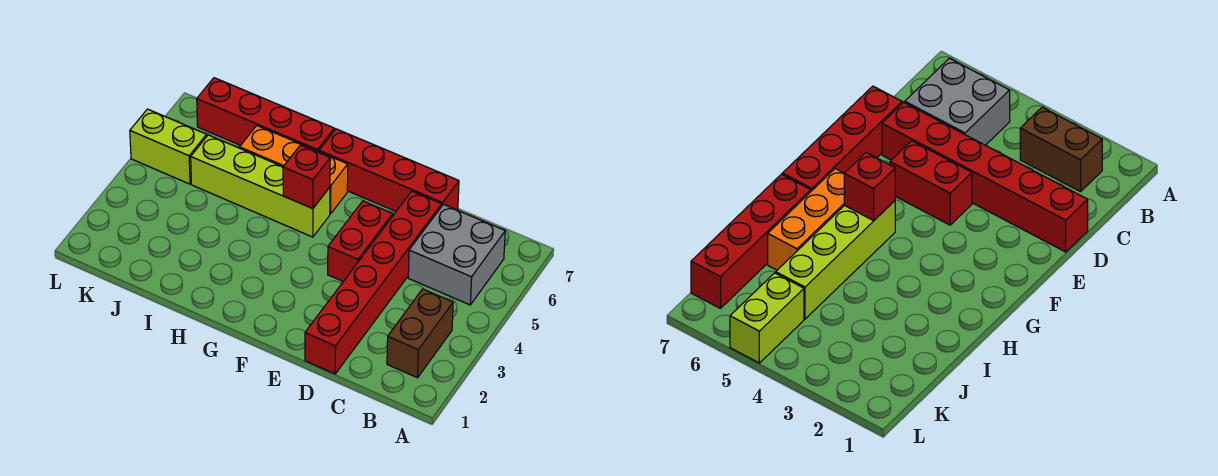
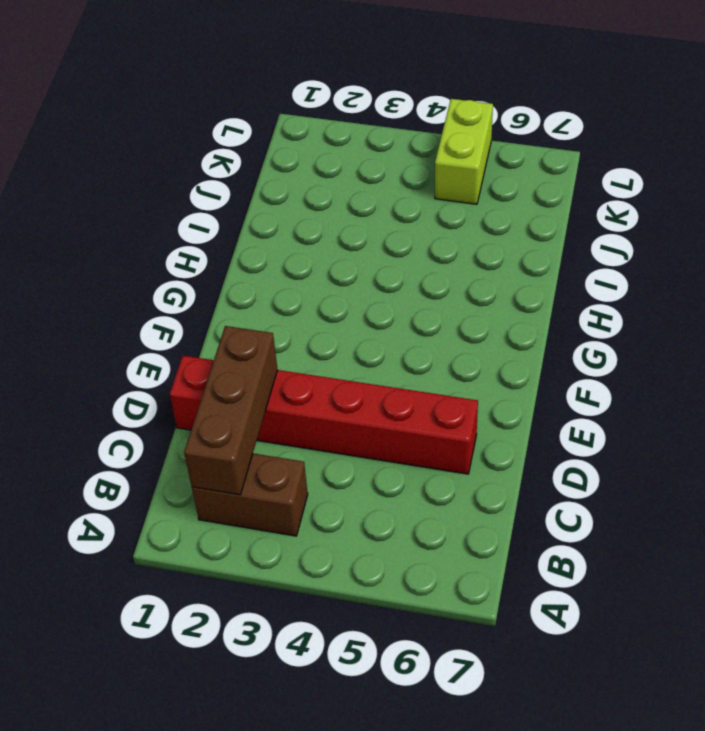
brown brick B2:D2 level 2 -> none
none -> grey brick B5:C6 level 1
none -> red brick D7:G7 level 1

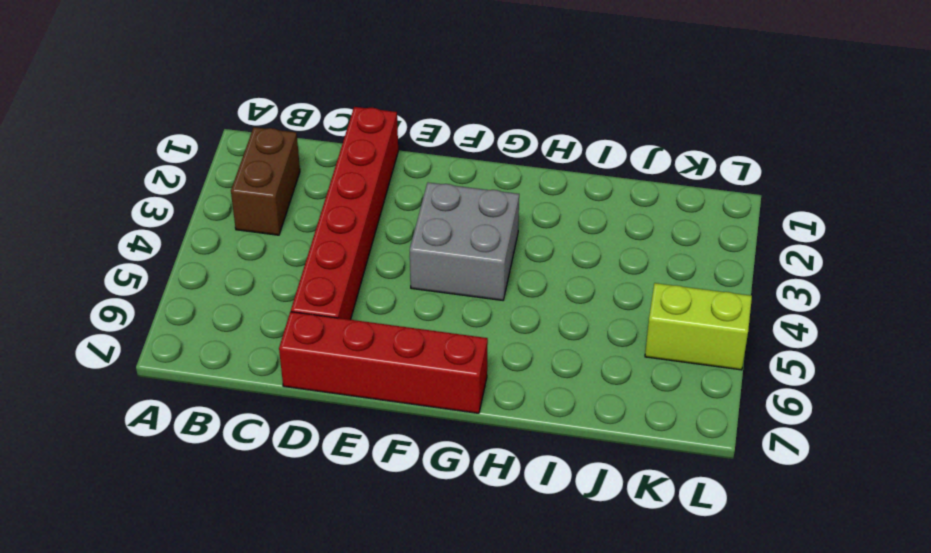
grey brick F3:G4 level 1 -> grey brick B5:C6 level 1
none -> red brick E4:E5 level 1
none -> lime brick G5:J5 level 1

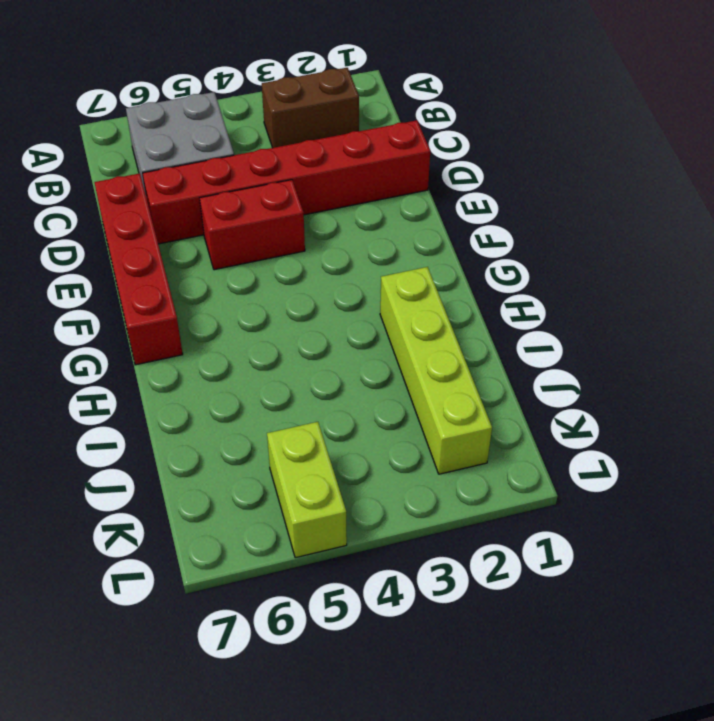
lime brick H2:K2 level 1 -> lime brick G5:J5 level 1
none -> orange brick G6:I6 level 1
none -> red brick H7:K7 level 1

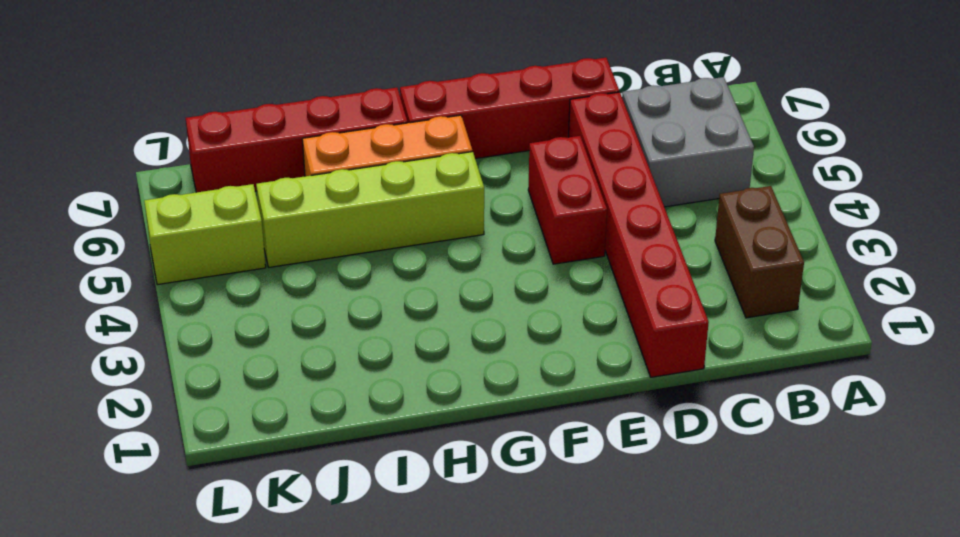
none -> red brick G5 level 2

